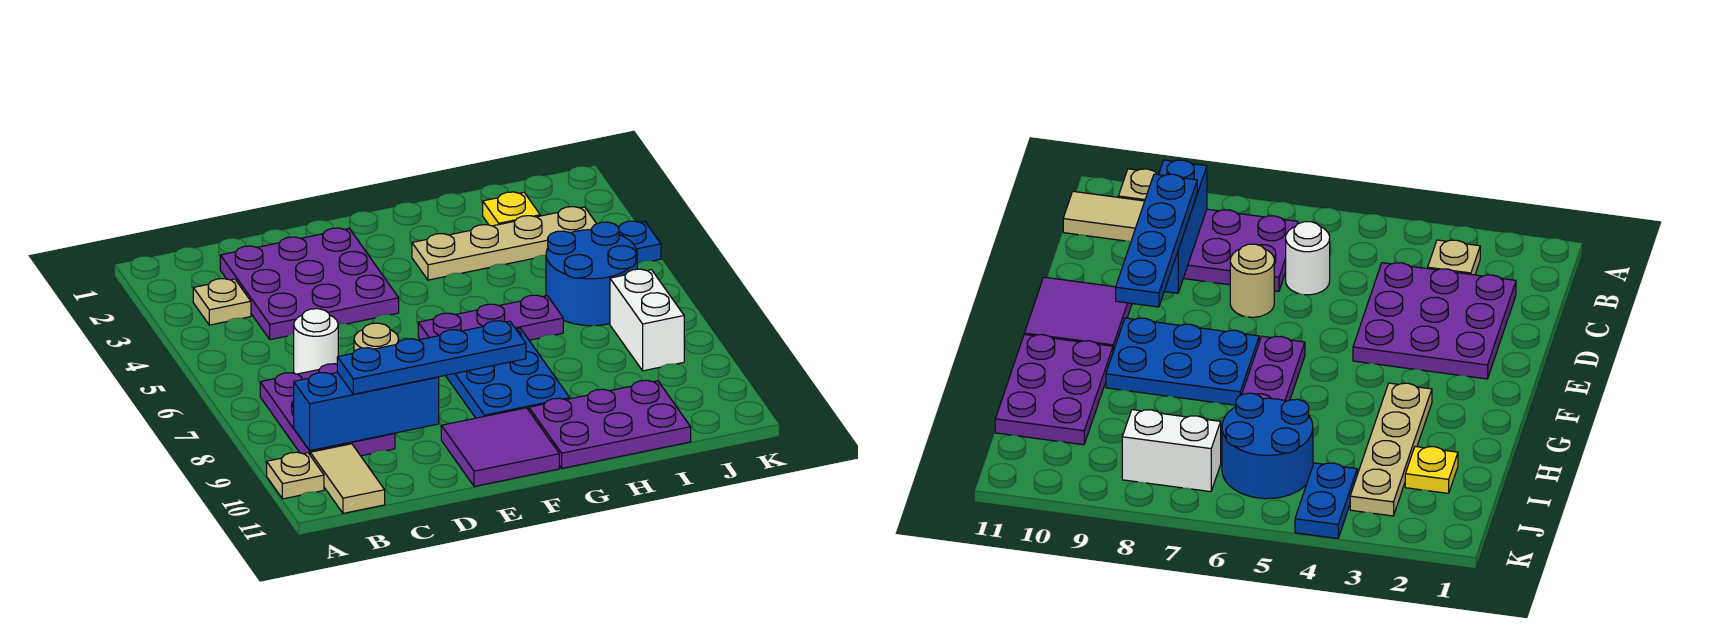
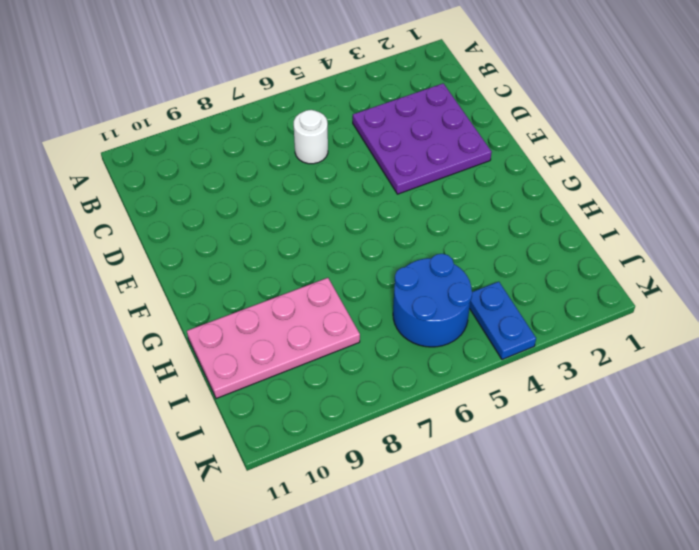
pink plate H8:I11 level 1 -> purple plate G10:I11 level 1
none -> tan plate A10 level 1
none -> tan plate B3 level 1
none -> purple plate B7:C9 level 1

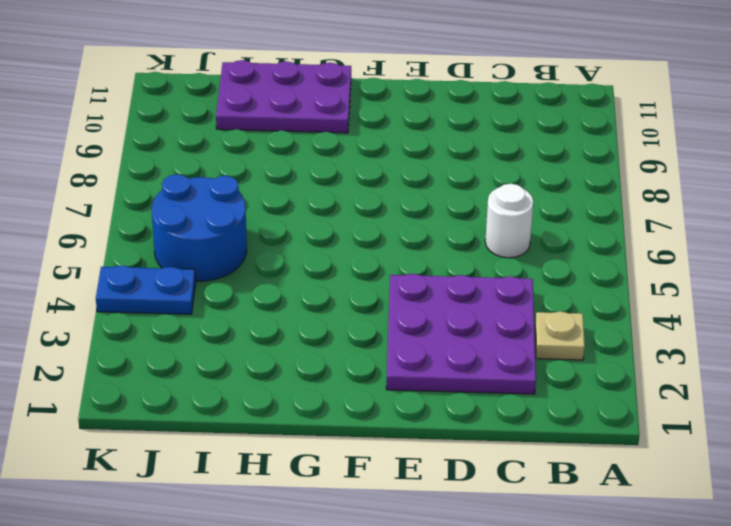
none -> tan plate A10 level 1
none -> purple plate B7:C9 level 1
none -> tan tile B10:B11 level 1

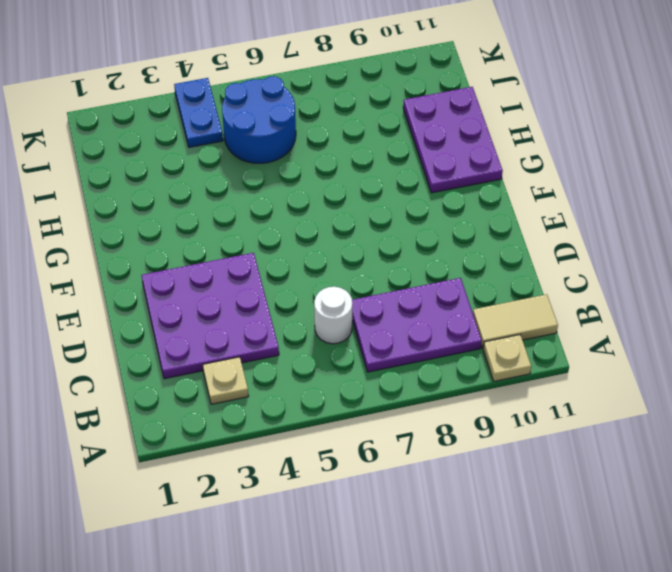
none -> tan round brick D7 level 1
none -> purple tile E10:F11 level 1
none -> purple plate F6:H6 level 1

